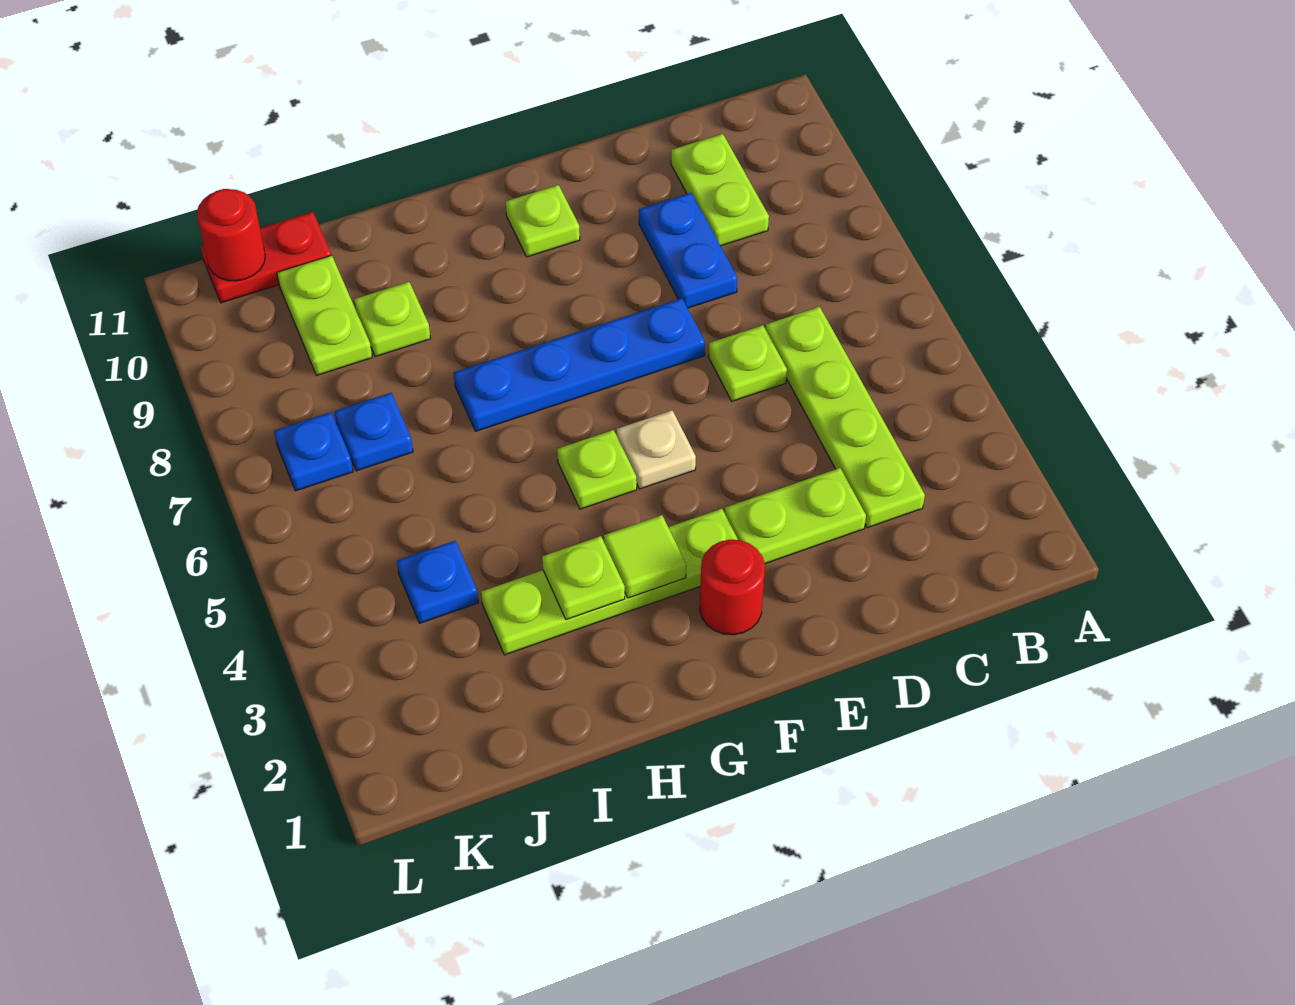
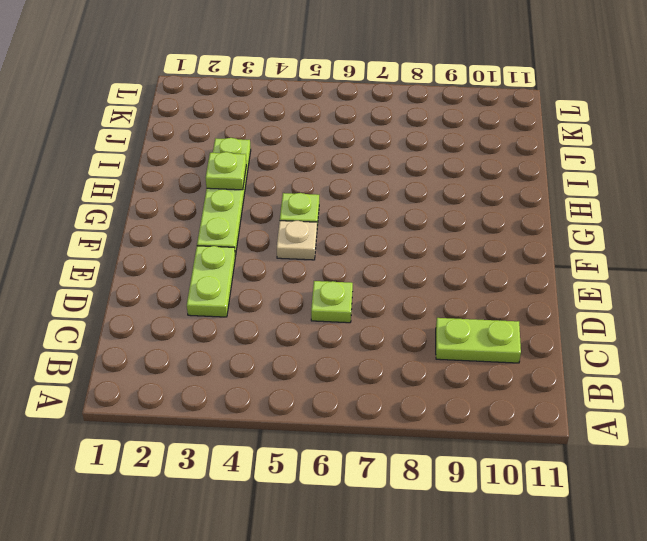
none -> lime plate C3:C6 level 1
none -> blue plate D8:D9 level 1
none -> blue plate E7:H7 level 1

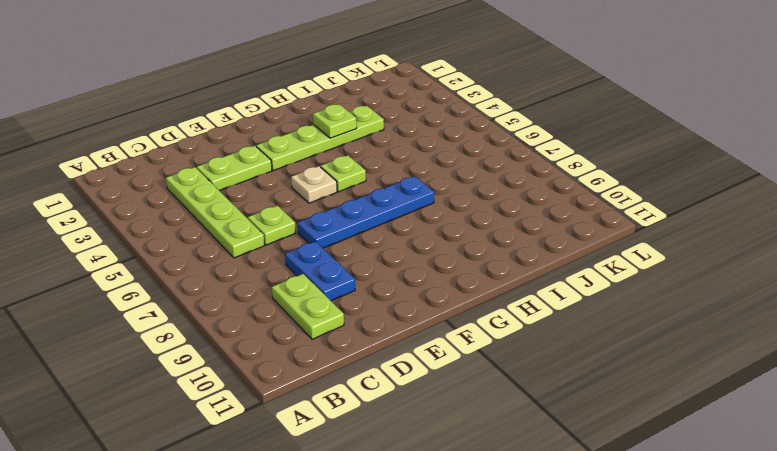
none -> red round brick F2 level 1
none -> lime plate F10 level 1
none -> lime plate I9 level 1

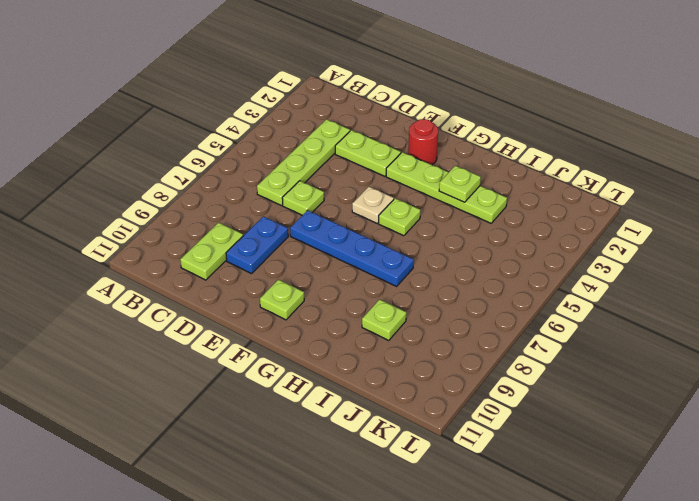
none -> blue plate J4 level 1
none -> blue plate J7 level 1
none -> lime plate J9:J10 level 1

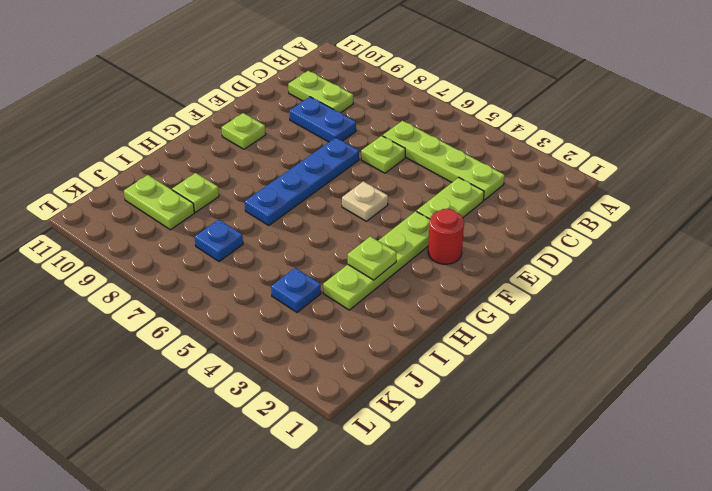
none -> lime plate G5 level 1
none -> red plate J11:K11 level 1
none -> blue plate K7 level 1

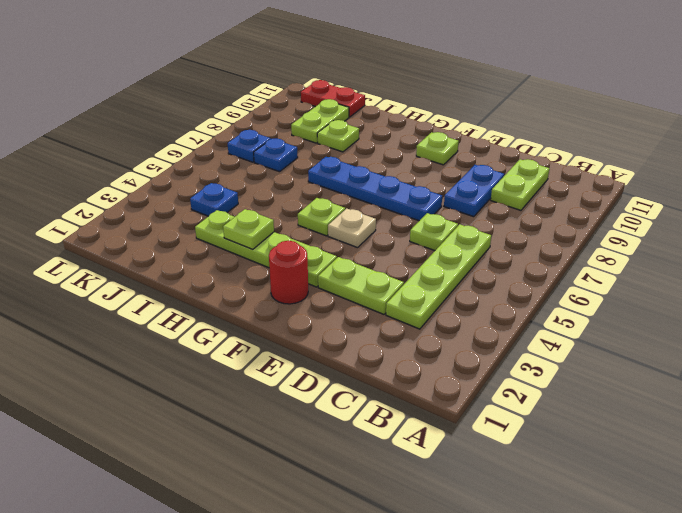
none -> lime tile G3 level 2
none -> red round brick K11 level 2

